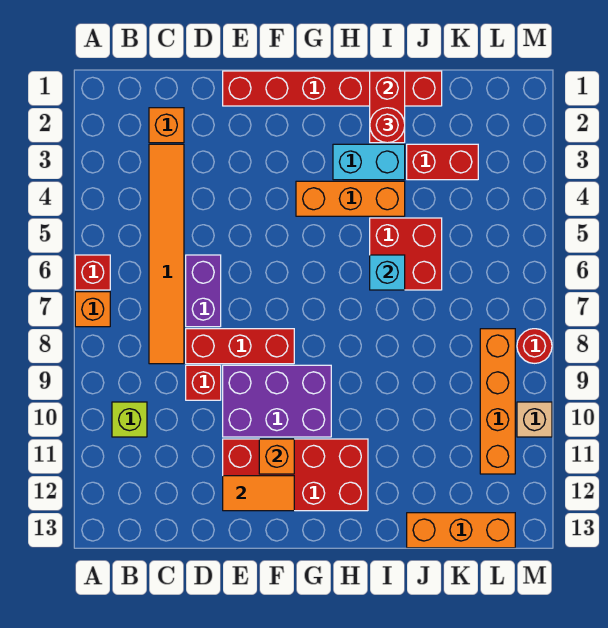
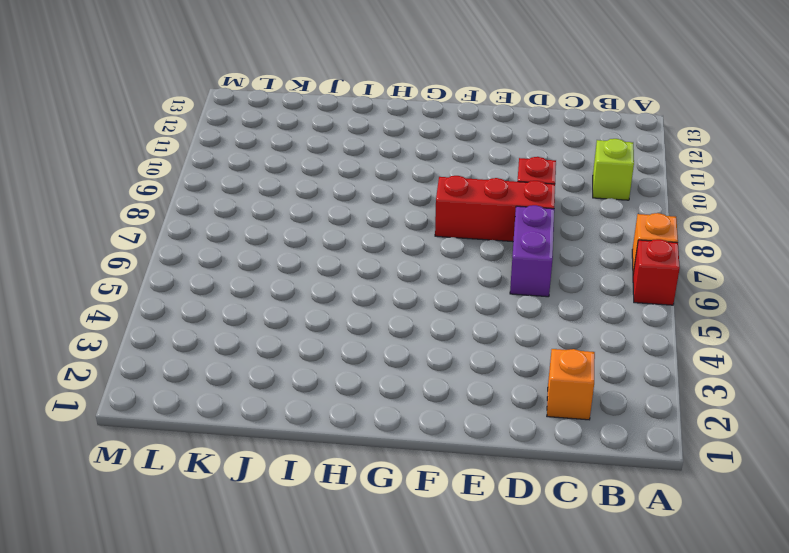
none -> orange tile C3:C8 level 1
none -> red brick E1:J1 level 1
none -> purple brick E9:G10 level 1

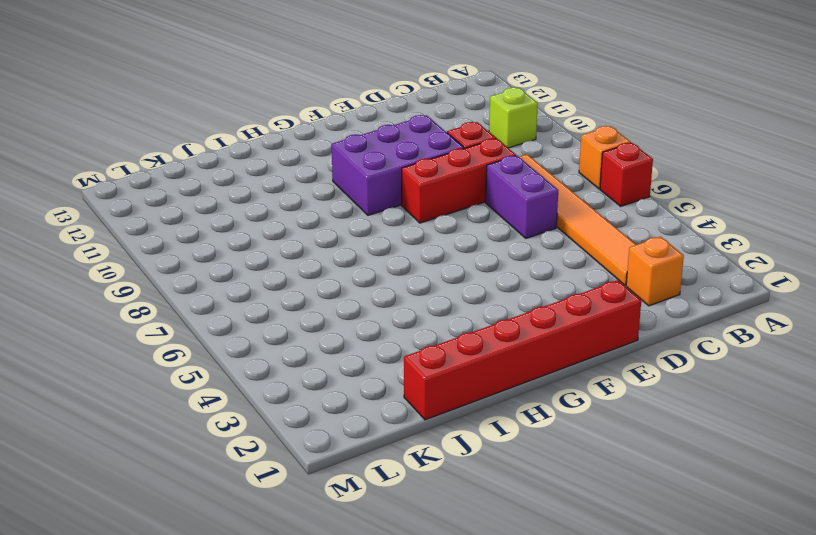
none -> red brick E11:H12 level 1
none -> orange brick G4:I4 level 1
none -> cyan brick H3:I3 level 1

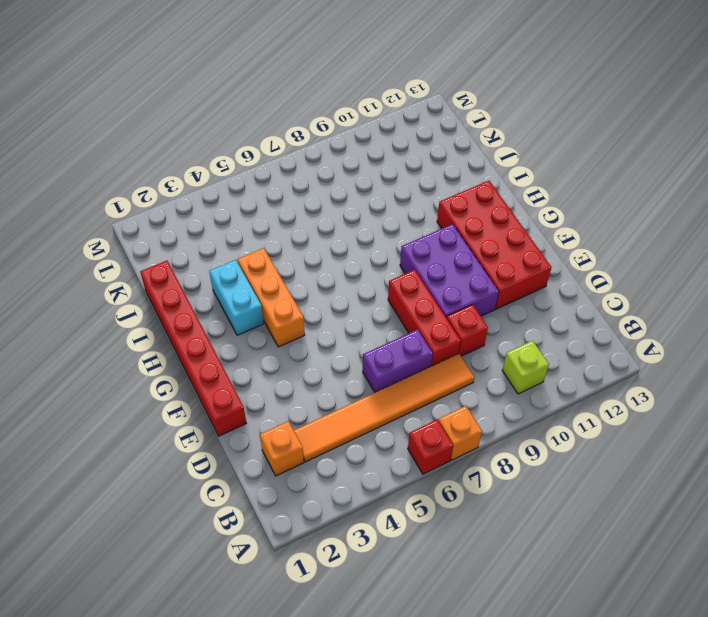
none -> red brick I5:J6 level 1
none -> red brick J3:K3 level 1
none -> orange brick J13:L13 level 1

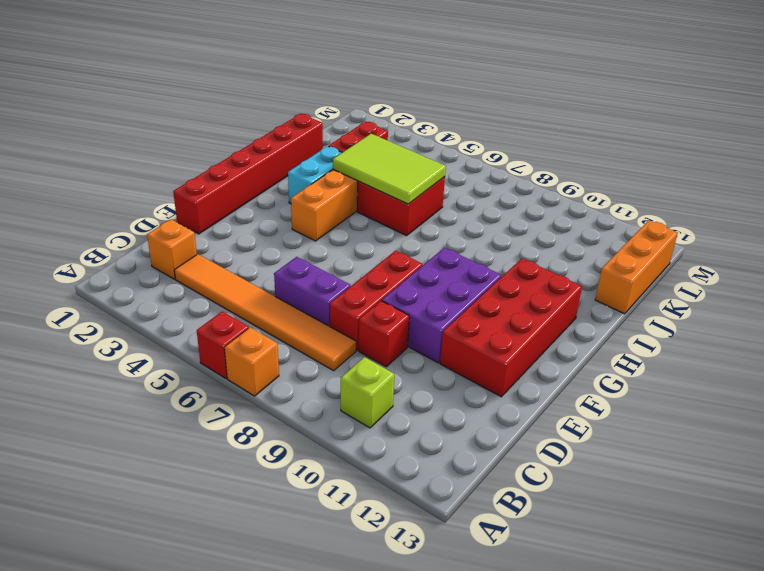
lime tile I4:J6 level 2 -> cyan brick I6 level 2
none -> orange brick L8:L11 level 1
none -> red round brick M8 level 1
none -> tan brick M10 level 1

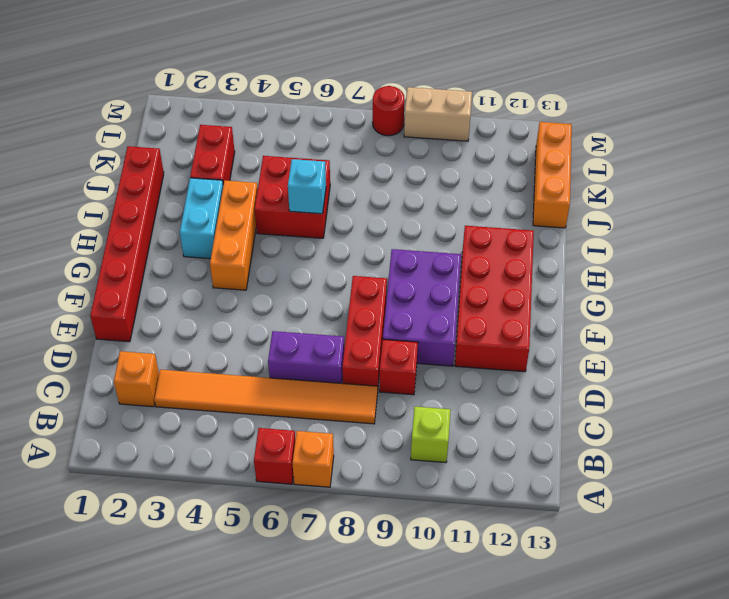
tan brick M9:M10 level 1 -> tan brick M10 level 1
none -> orange brick L8:L11 level 1
none -> orange tile E12:F12 level 2
none -> orange brick F11 level 2

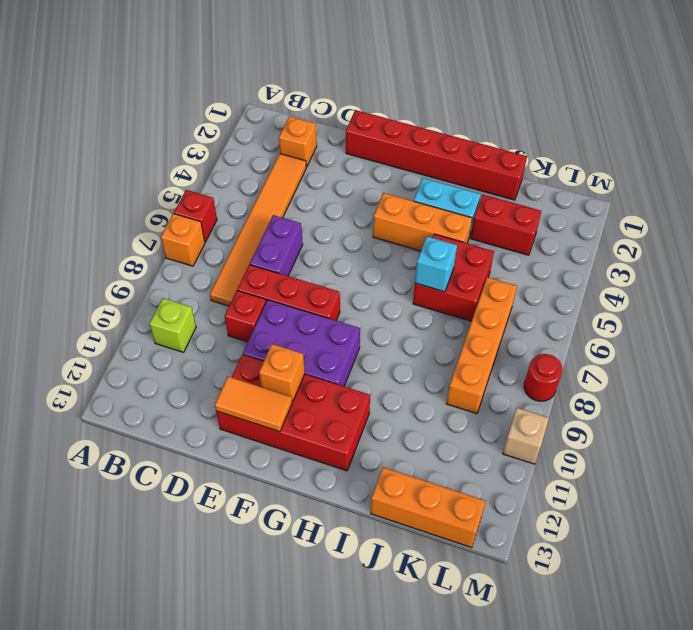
orange brick K6:K9 level 1 -> orange brick L8:L11 level 1
none -> red brick I1:I2 level 2
none -> red round brick I2 level 3

